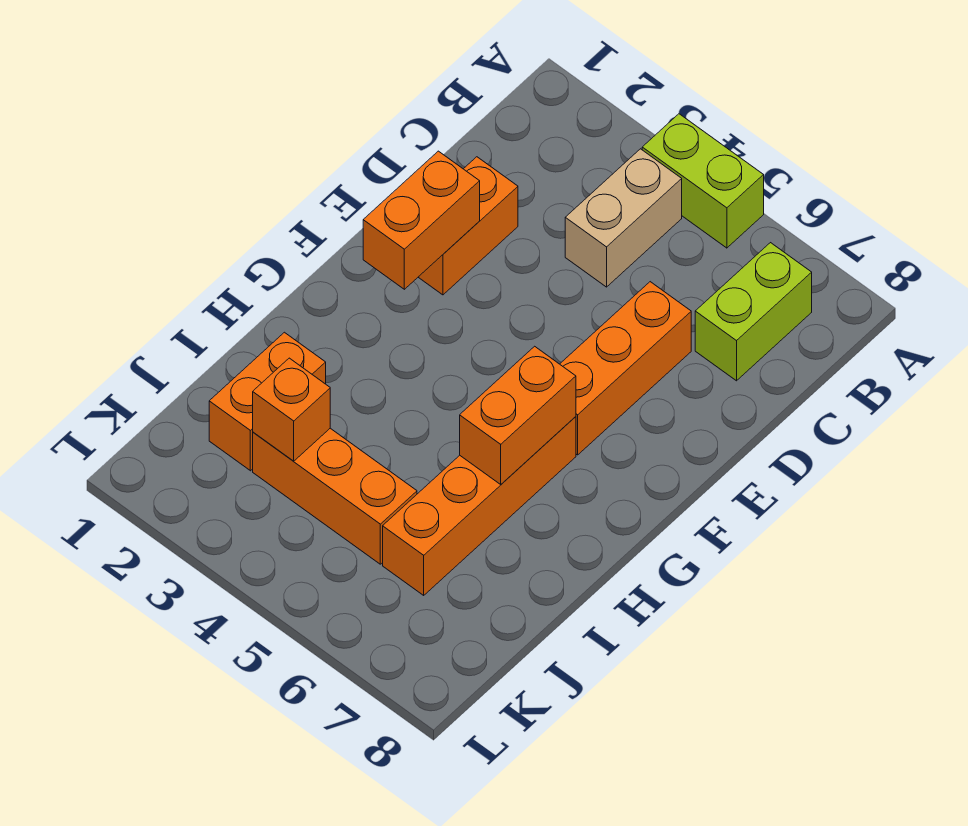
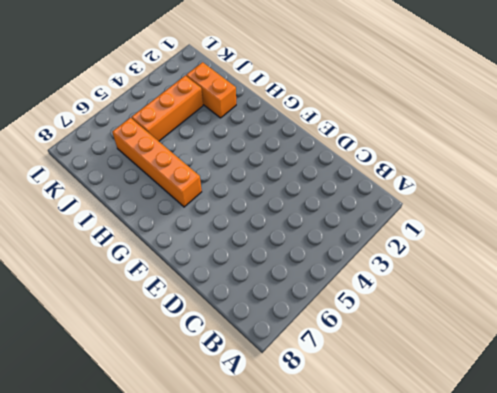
none -> lime brick A4:A5 level 1
none -> tan brick B4:C4 level 1

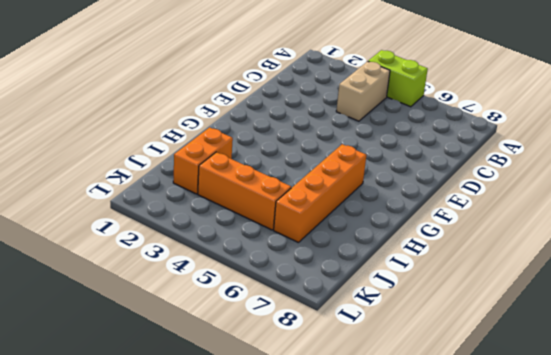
none -> lime brick B7:C7 level 1
none -> orange brick D2:E2 level 1

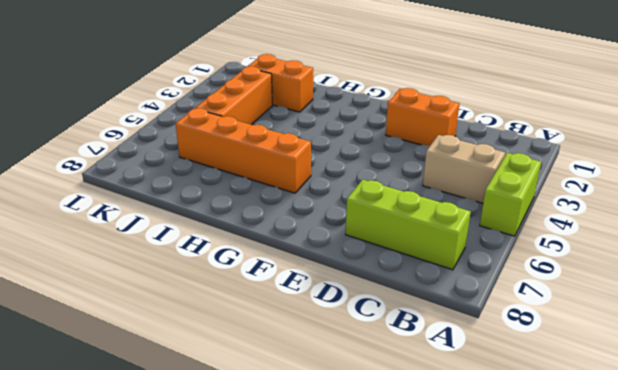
lime brick B7:D7 level 1 -> lime brick B7:C7 level 1
none -> orange brick D6:F6 level 1
none -> orange brick E2:F2 level 2

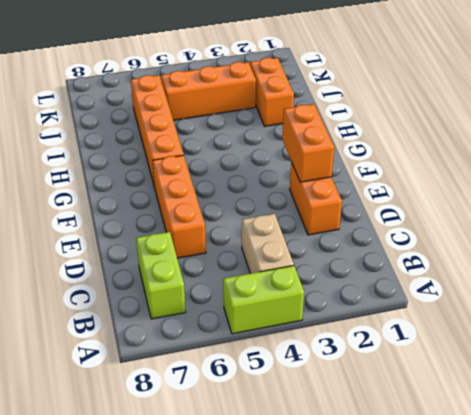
none -> orange brick G6:H6 level 2
none -> orange brick J3 level 2

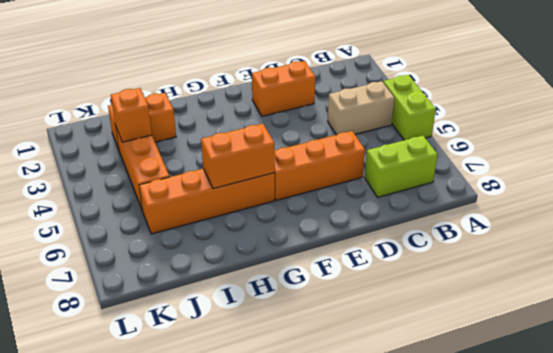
none -> orange brick E2:F2 level 2

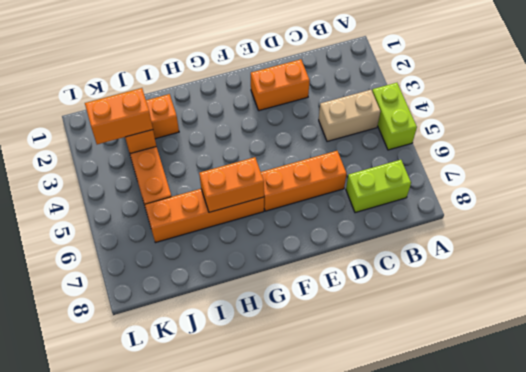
orange brick J3:K3 level 3 -> orange brick E2:F2 level 2

